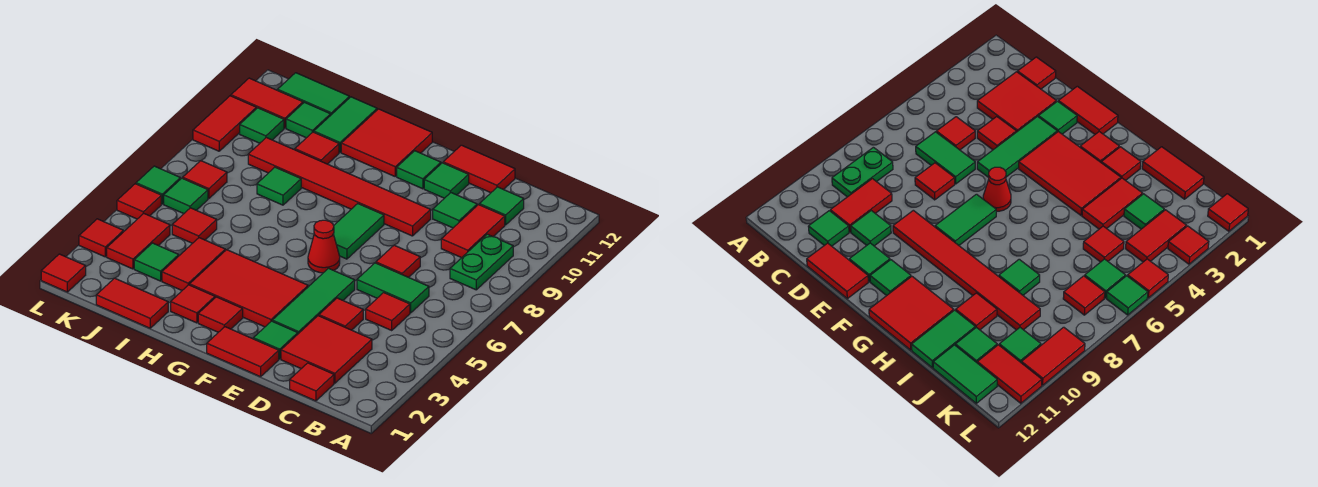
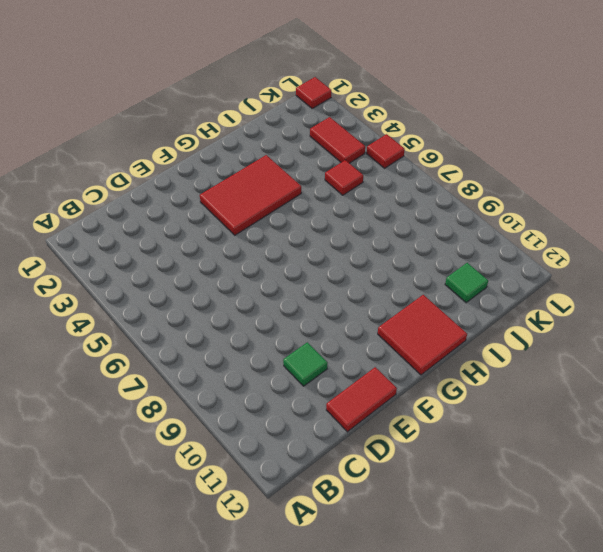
none -> green plate B8:B9 level 1
none -> red tile C1 level 1
none -> red tile C2:D3 level 1
none -> red tile C5 level 1

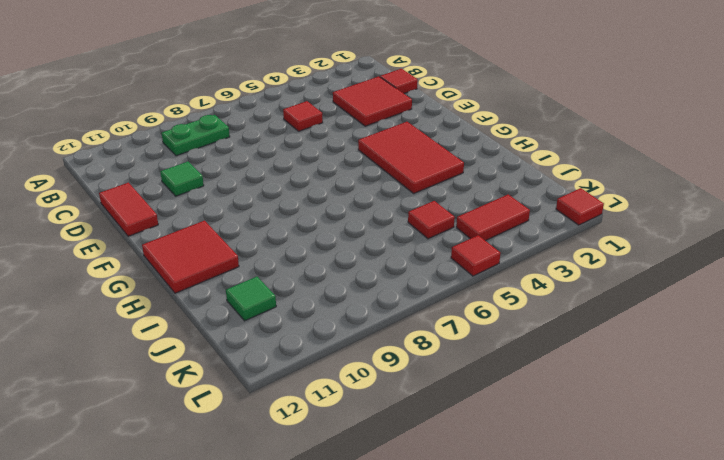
none -> green tile C6:D6 level 1
none -> red tile C9:C10 level 1
none -> green tile C11 level 1
none -> red tile D4 level 1

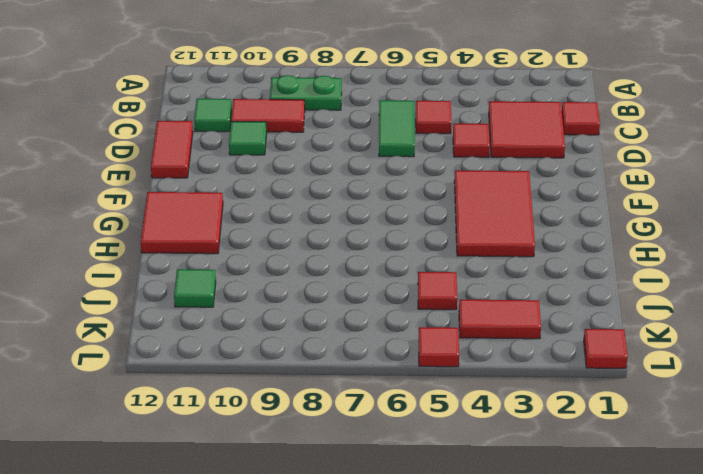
none -> red tile D7 level 1
none -> red tile E1:F1 level 1
none -> green tile E2 level 1
none -> green tile E3:E5 level 1

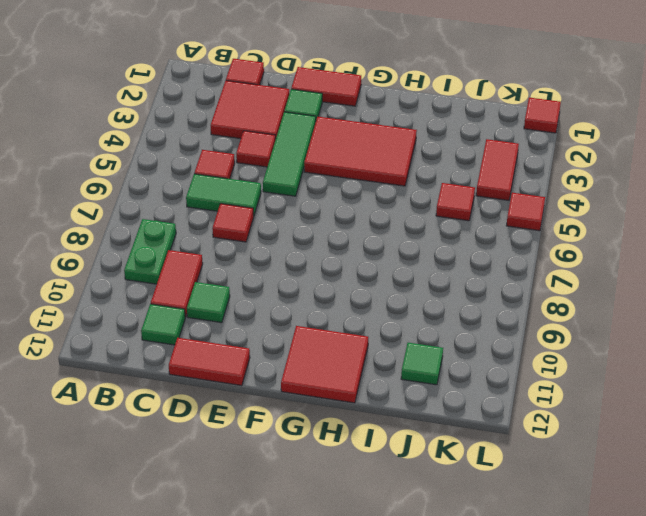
none -> red tile E9:J9 level 1
none -> green tile E11 level 1
none -> red cone F6 level 1
none -> green tile F7:F8 level 1

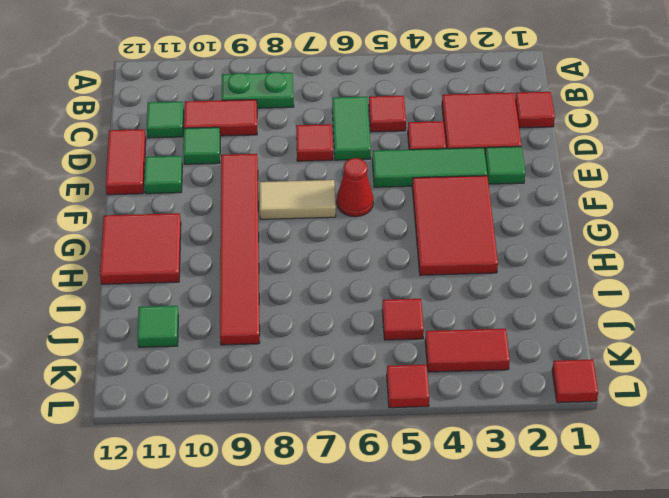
tan tile F7:F8 level 1 -> green tile F7:F8 level 1
none -> red tile E1:F1 level 1
none -> green tile F11 level 1
none -> red tile G2 level 1
none -> red tile H2 level 1

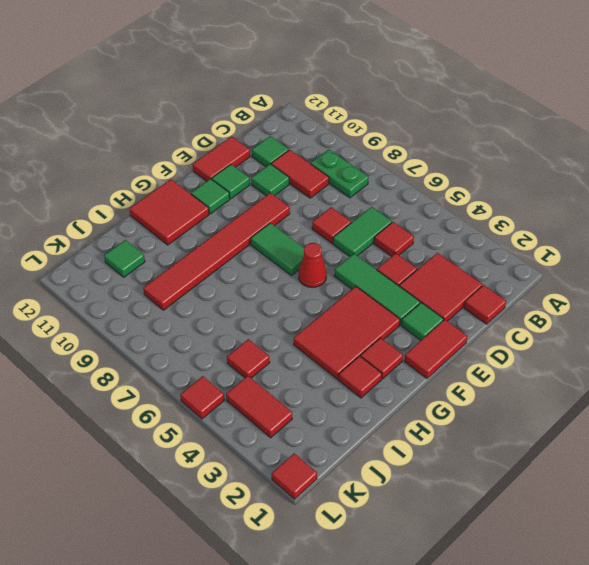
none -> red tile I1:J1 level 1
none -> red tile I3:I4 level 1
none -> green tile I8 level 1
none -> red tile I10 level 1

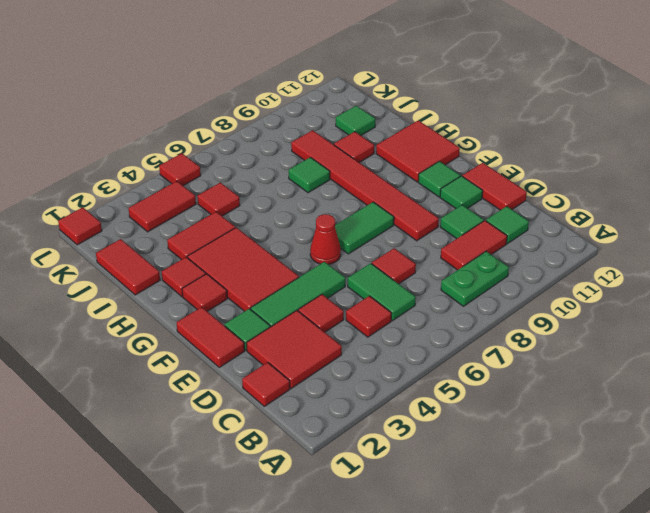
none -> green tile I11:I12 level 1
none -> green tile J3 level 1
none -> green tile J12:K12 level 1
none -> green tile K6 level 1

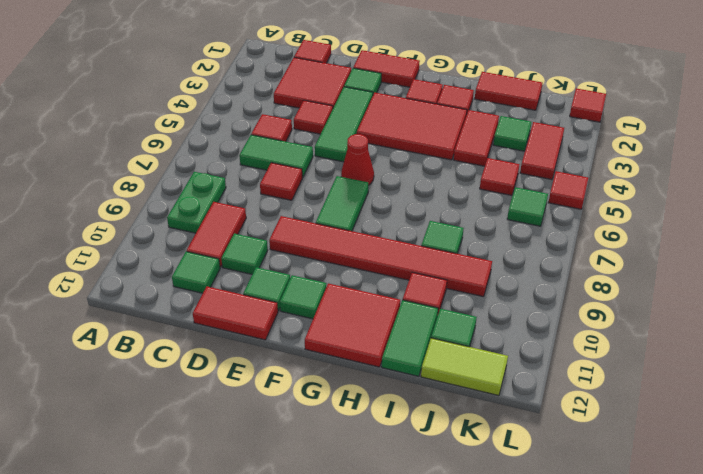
lime tile J12:K12 level 1 -> green tile J12:K12 level 1
none -> red tile K7 level 1
none -> green tile K10 level 1
none -> red tile K11:L11 level 1
none -> red tile L3 level 1

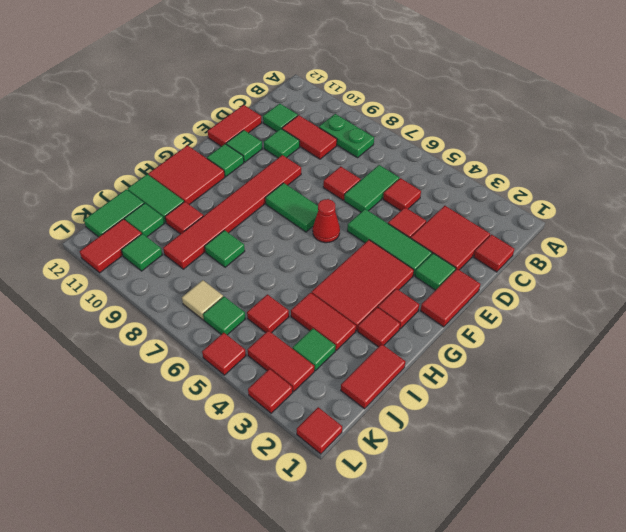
tan tile K7 level 1 -> red tile K7 level 1
none -> green tile L6 level 1
none -> red tile L9:L10 level 1

